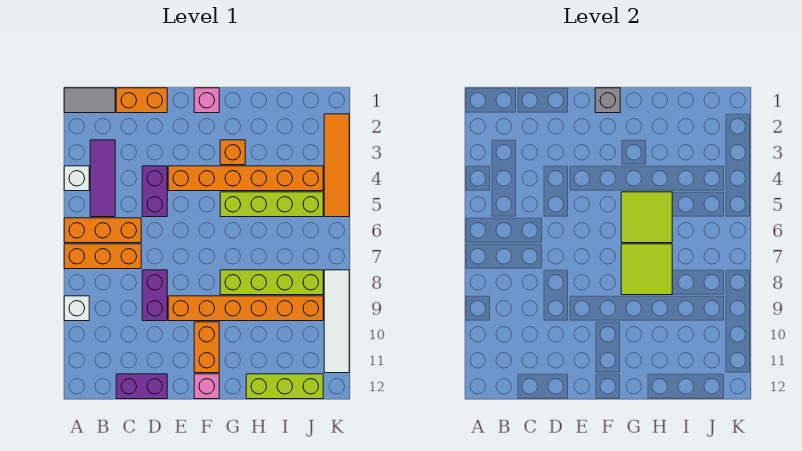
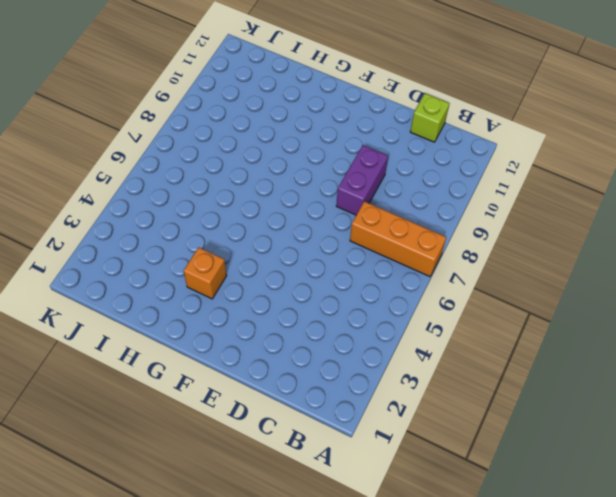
lime brick C12 level 1 -> purple brick C12:D12 level 1
none -> grey tile A1:B1 level 1
none -> white brick A4 level 1
none -> orange brick A6:C6 level 1

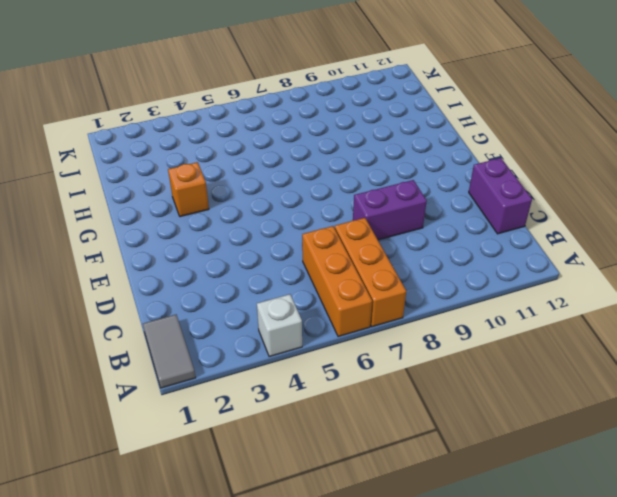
none -> white brick A9 level 1
none -> purple tile B3:B5 level 1
none -> orange brick C1:D1 level 1

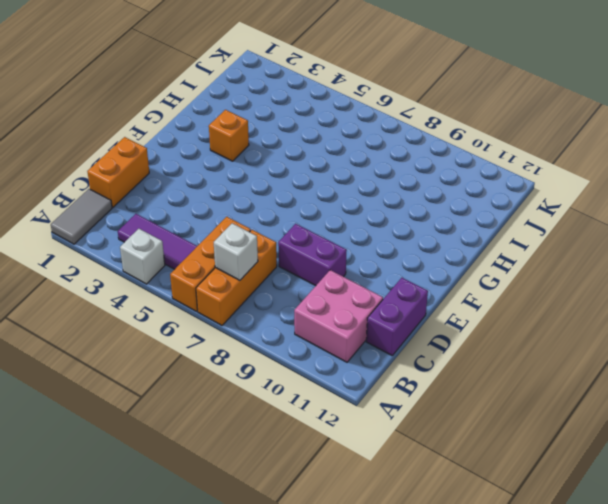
white brick B7 level 2 -> white brick A9 level 1
pink brick B10:C11 level 1 -> none
none -> purple brick D4:D5 level 1
none -> orange brick E4:J4 level 1
none -> orange brick E9:J9 level 1

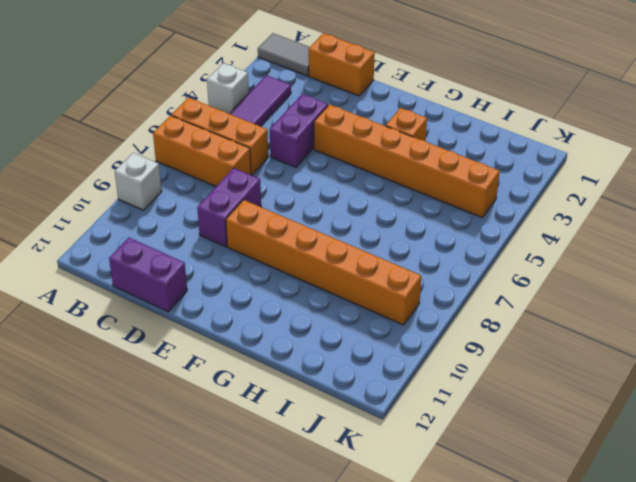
none -> pink brick F1 level 1
none -> orange brick F10:F11 level 1
none -> pink brick F12 level 1

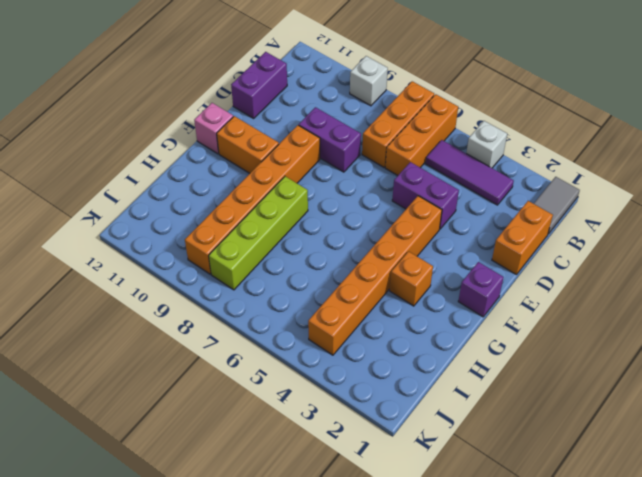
purple brick F1 level 1 -> pink brick F1 level 1
none -> lime brick G5:J5 level 1
none -> lime brick H12:J12 level 1
none -> orange tile K2:K5 level 1

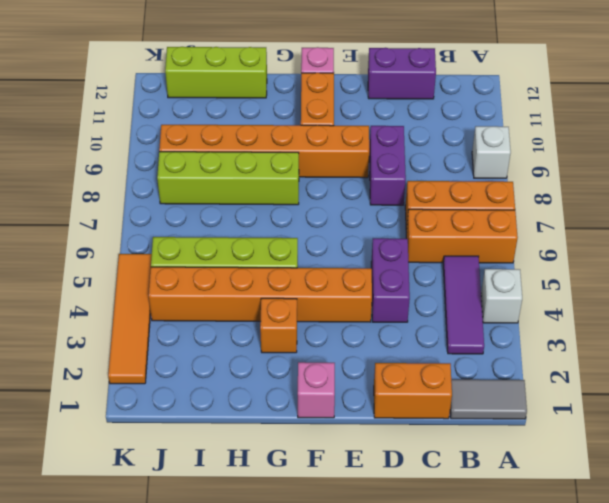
none -> white tile K8:K11 level 1
none -> grey brick F1 level 2
none -> lime tile G5:H6 level 2

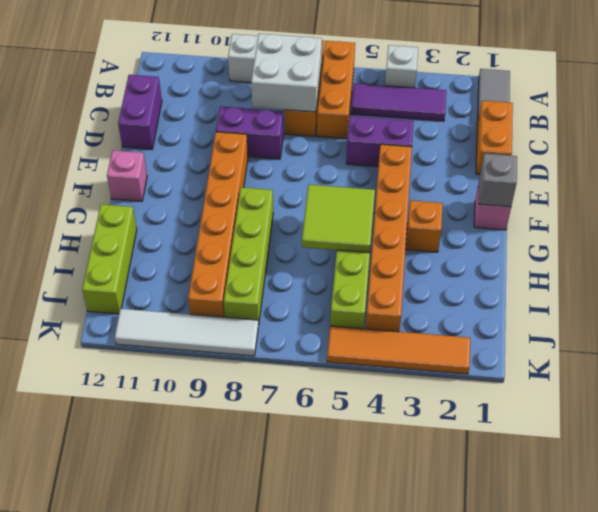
white brick B7:C8 level 2 -> none
none -> orange brick F10:F11 level 1
none -> lime tile G7:H8 level 2

